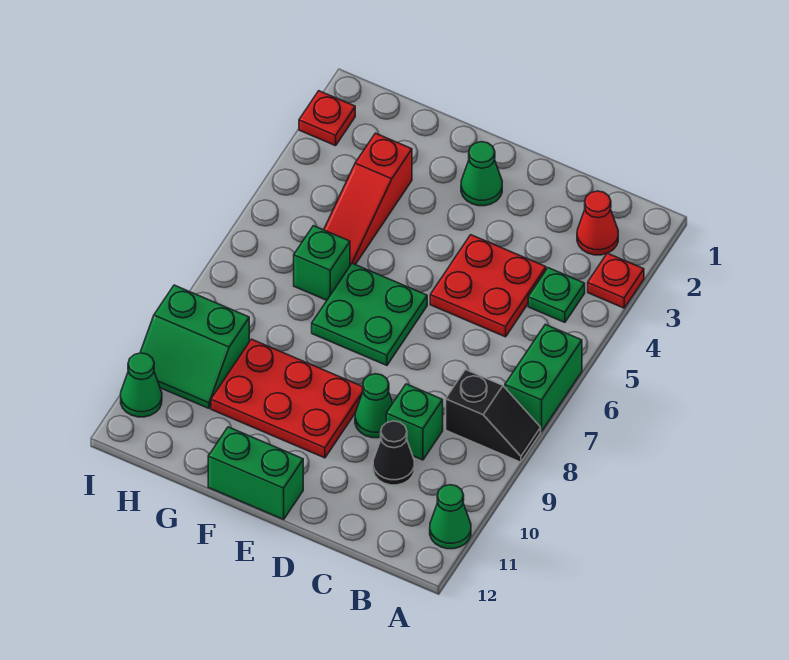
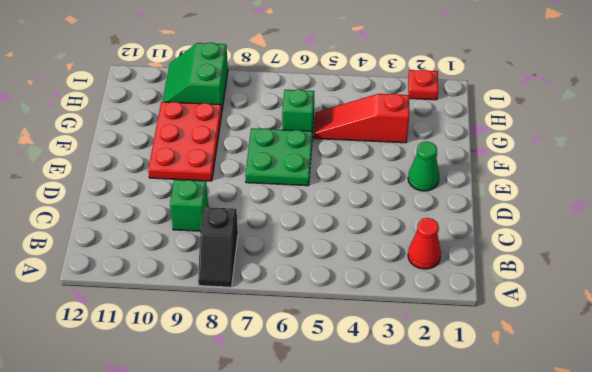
none -> red plate A3 level 1
none -> green brick A6:A7 level 1
none -> green cone A11 level 1

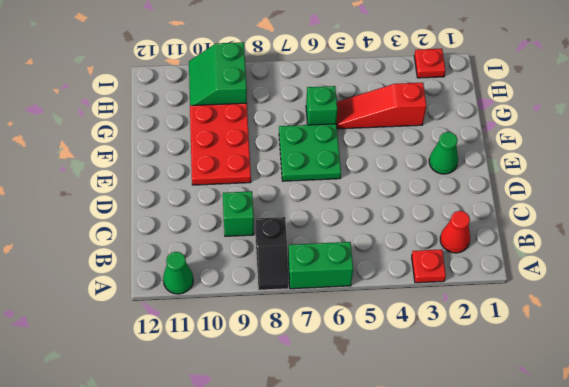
none -> green plate B4 level 1
none -> red plate C4:D5 level 1
none -> black cone C10 level 1

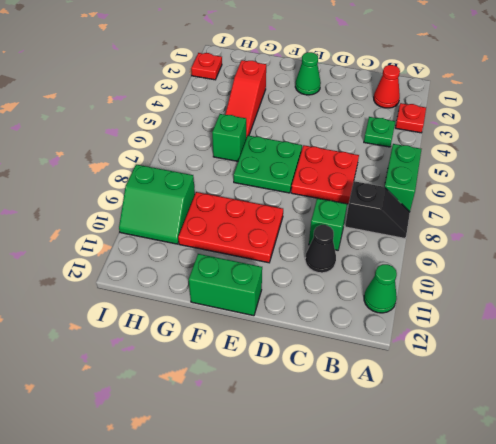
red plate C6:D7 level 1 -> red plate C4:D5 level 1
none -> green cone D9 level 1
none -> green cone I11 level 1

